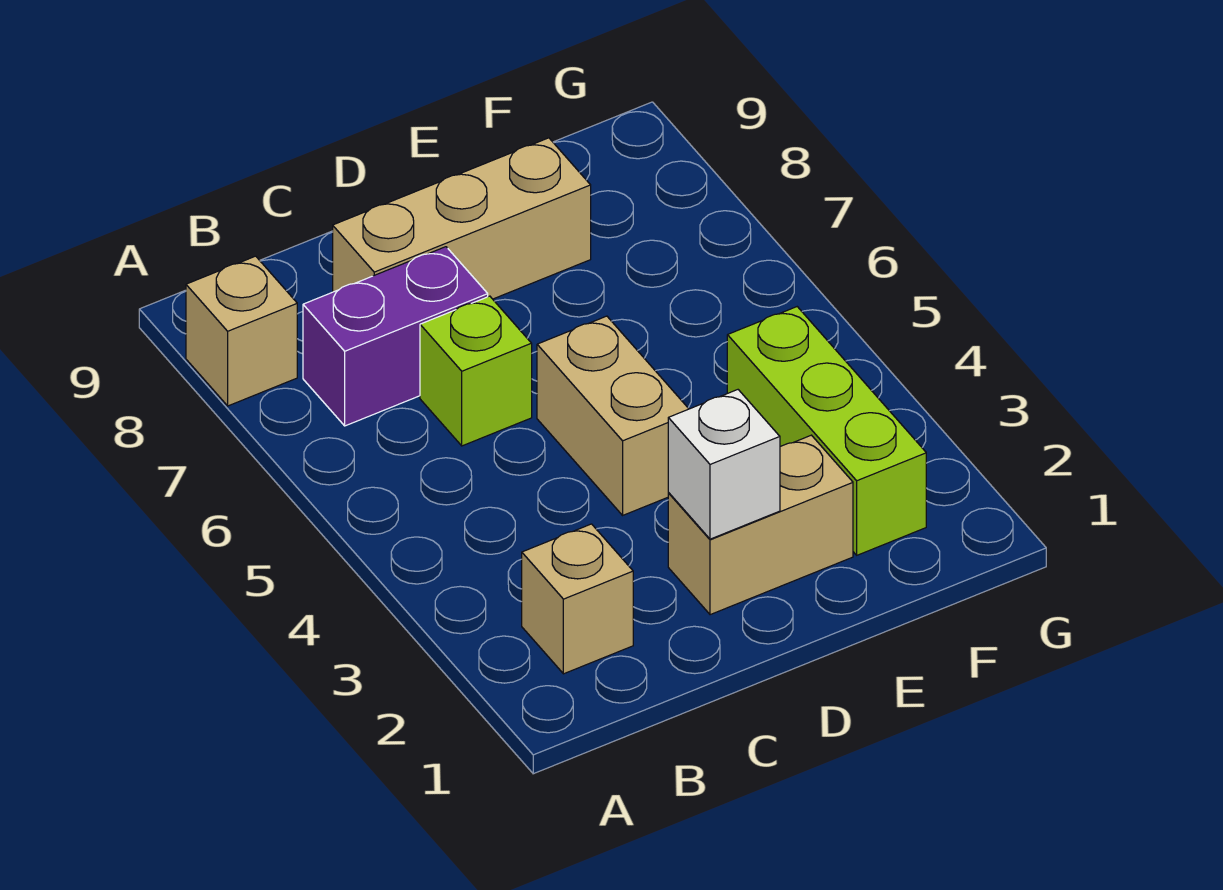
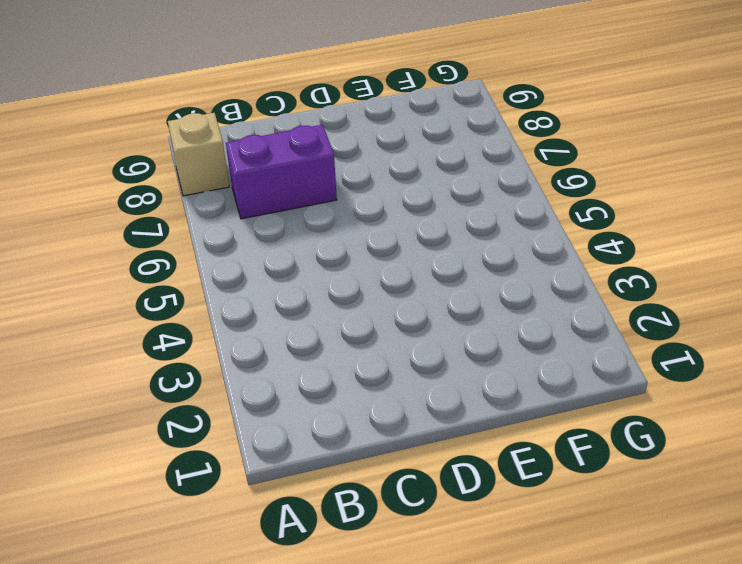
none -> tan brick B2 level 1
none -> lime brick C6 level 1

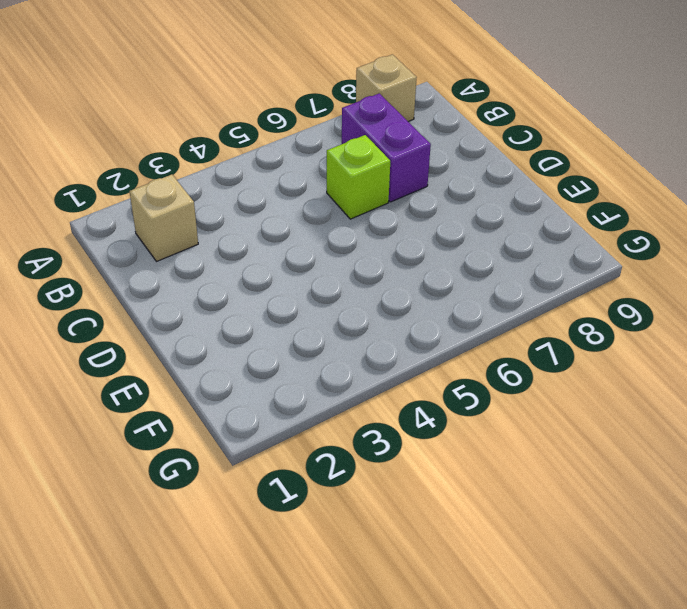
none -> tan brick C8:E8 level 1
none -> tan brick D2:E2 level 1

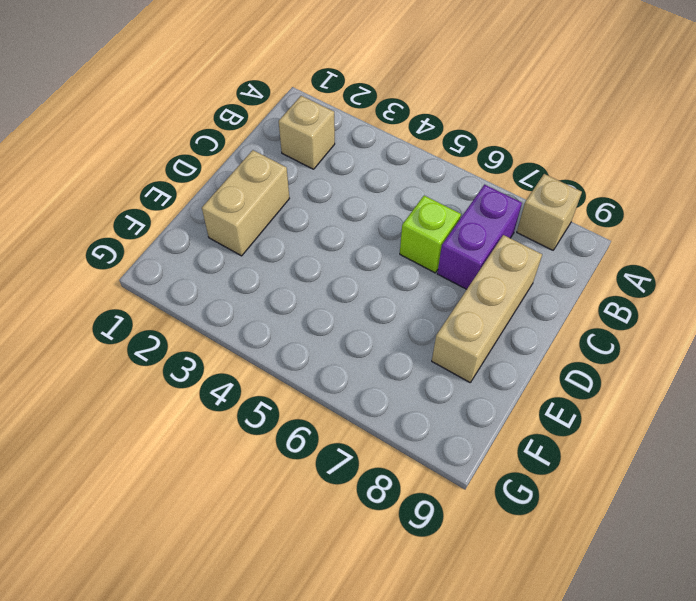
none -> tan brick D4:D5 level 1
none -> lime brick F2:F4 level 1

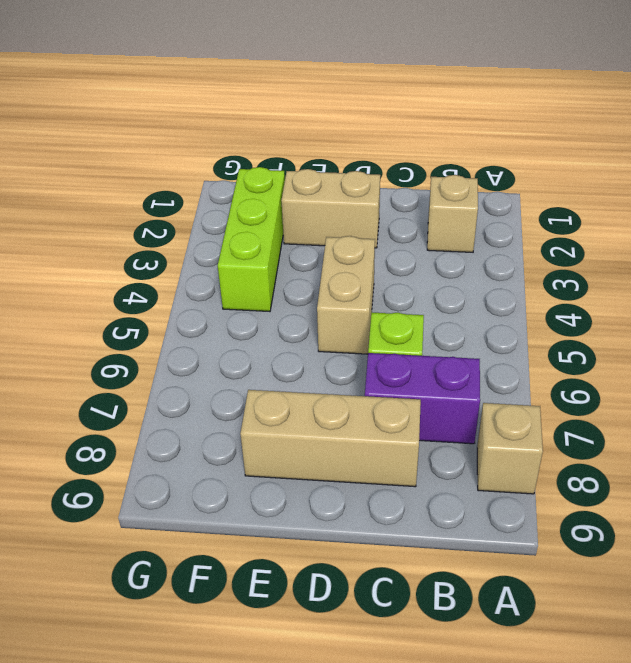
none -> white brick D2 level 2

